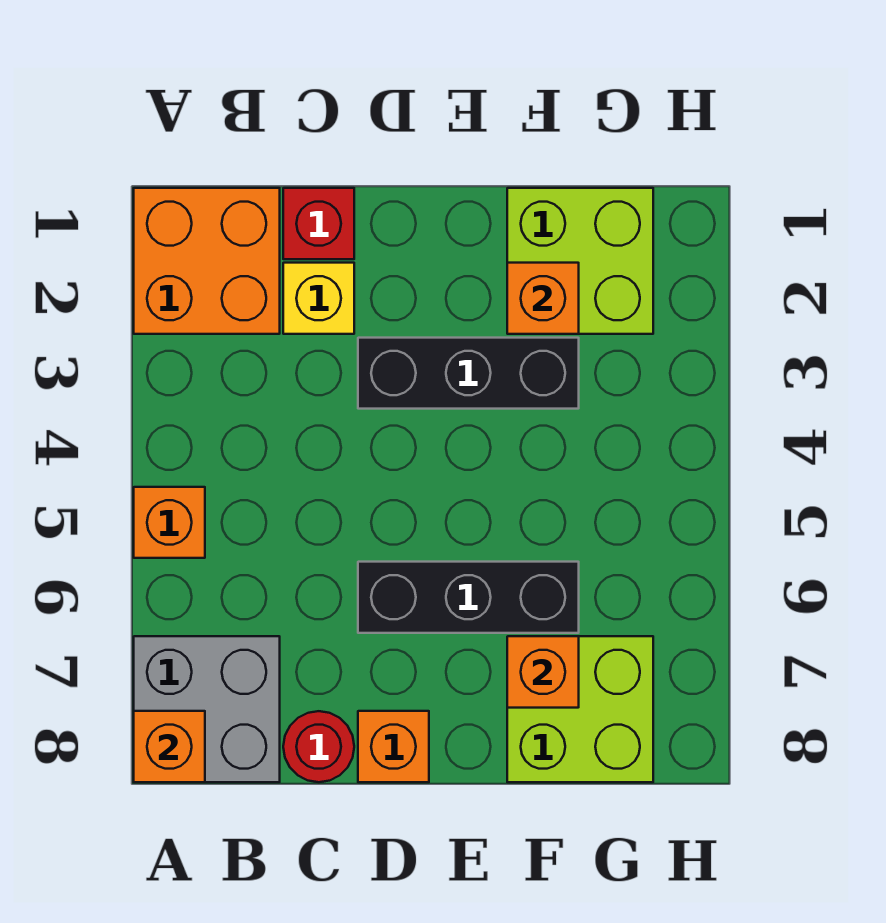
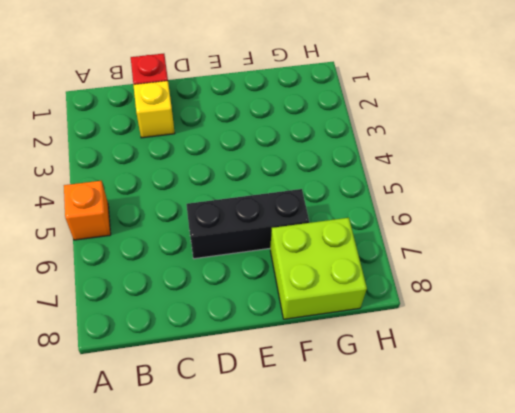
none -> orange brick A1:B2 level 1
none -> grey brick A7:B8 level 1
none -> red round brick C8 level 1

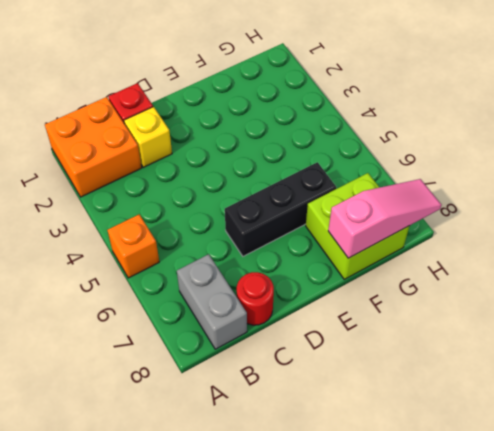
grey brick B7:B8 level 1 -> grey brick A7:B8 level 1
pink slope F8:H8 level 2 top F -> none
none -> black brick D3:F3 level 1
none -> orange brick D8 level 1
none -> lime brick F1:G2 level 1

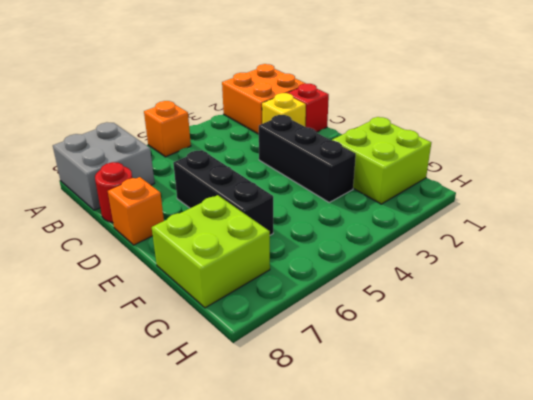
none -> orange brick A8 level 2
none -> orange brick F2 level 2
none -> orange brick F7 level 2

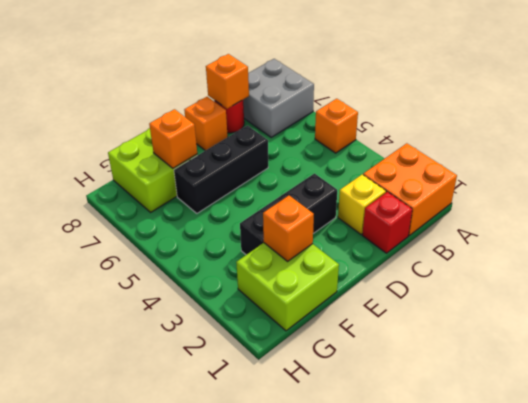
orange brick C8 level 2 -> orange brick A8 level 2

